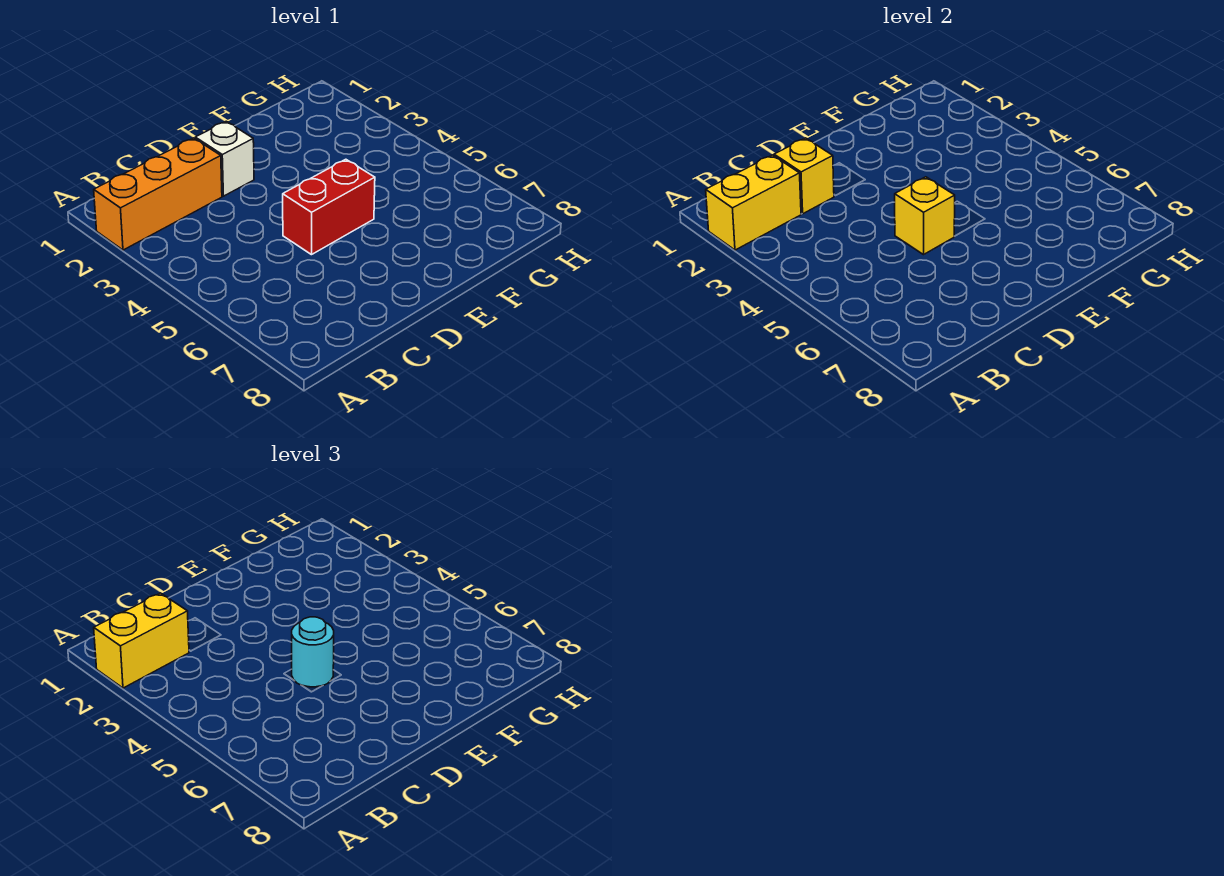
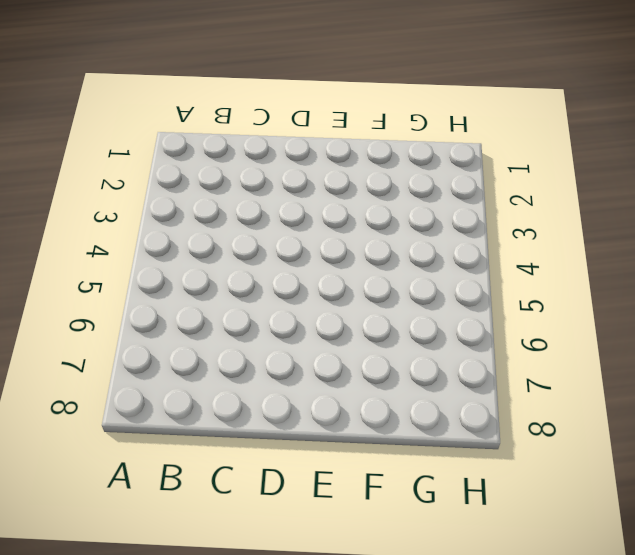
none -> orange brick A2:C2 level 1
none -> white brick D2 level 1

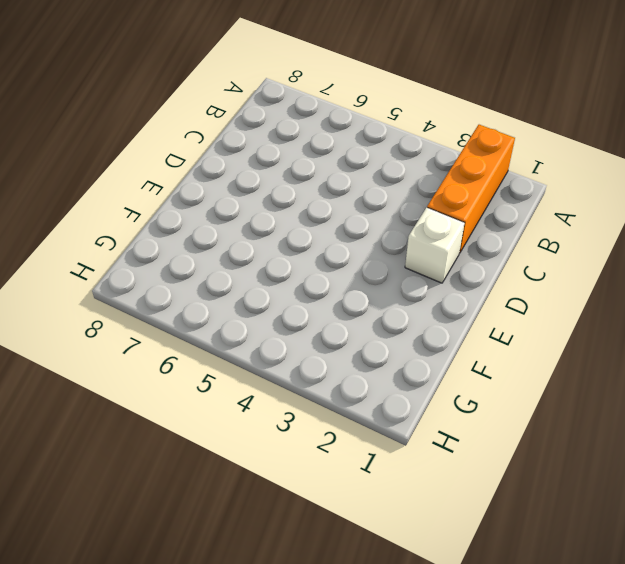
none -> red brick D5:E5 level 1
none -> yellow brick A2:B2 level 2

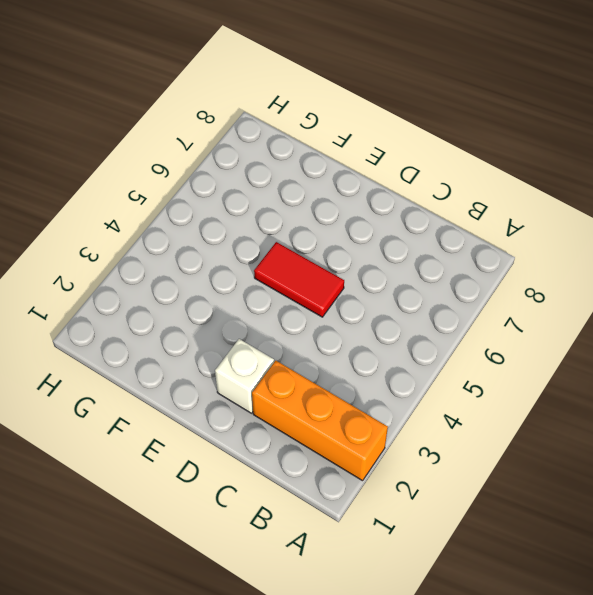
red tile D5:E5 level 1 -> red brick D5:E5 level 1
none -> yellow brick A2:B2 level 2
none -> yellow brick C2 level 2

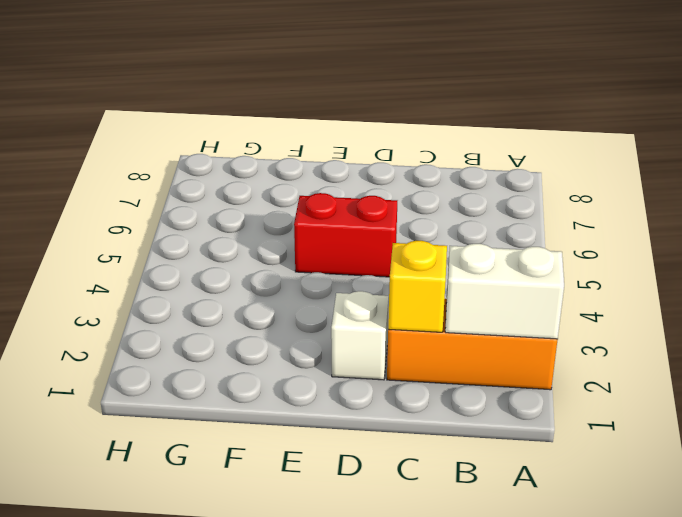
white brick A2:B2 level 2 -> yellow brick A2:B2 level 2
none -> yellow brick D5 level 2
none -> yellow brick A2:B2 level 3

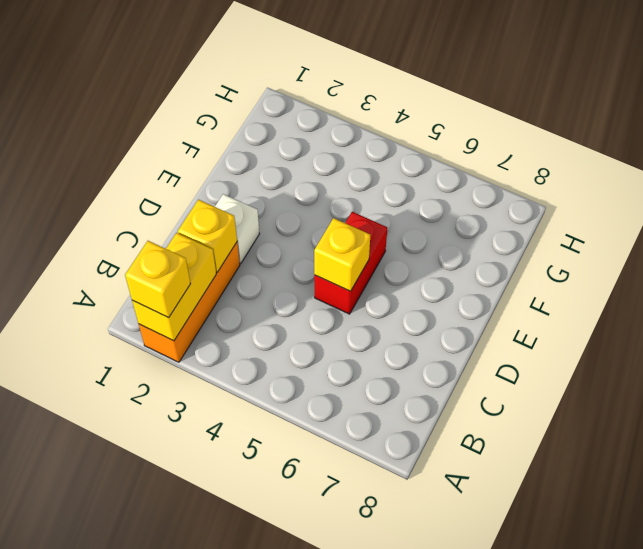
yellow brick A2 level 3 -> yellow brick A2:B2 level 3
none -> cyan round brick D5 level 3

